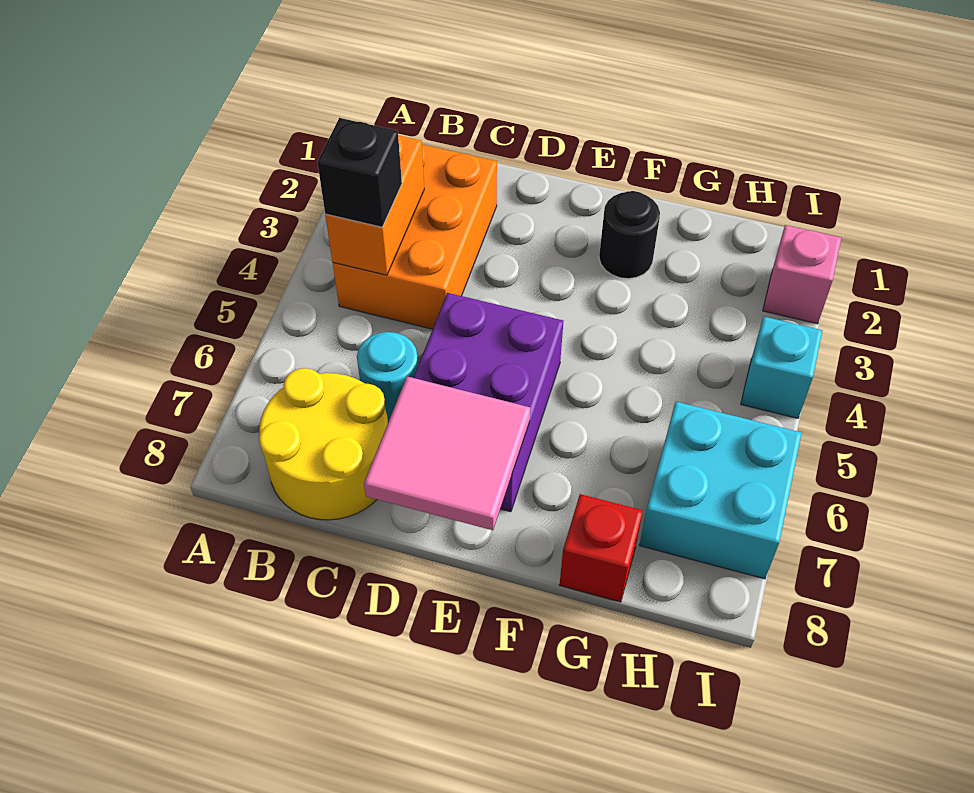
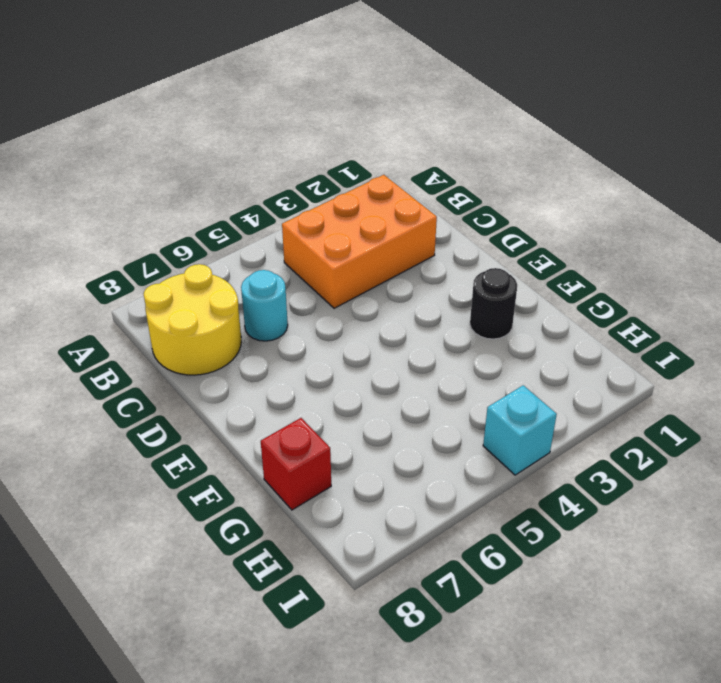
none -> purple brick D5:E7 level 1
none -> cyan brick H6:I7 level 1
none -> pink brick I2 level 1

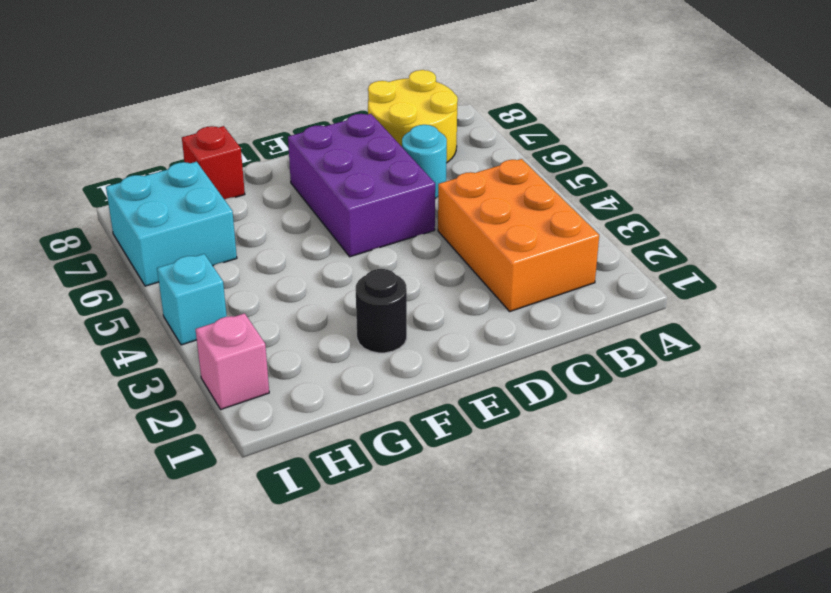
none -> orange brick B3:B4 level 2
none -> pink tile D7:E8 level 2
none -> black brick B4 level 3

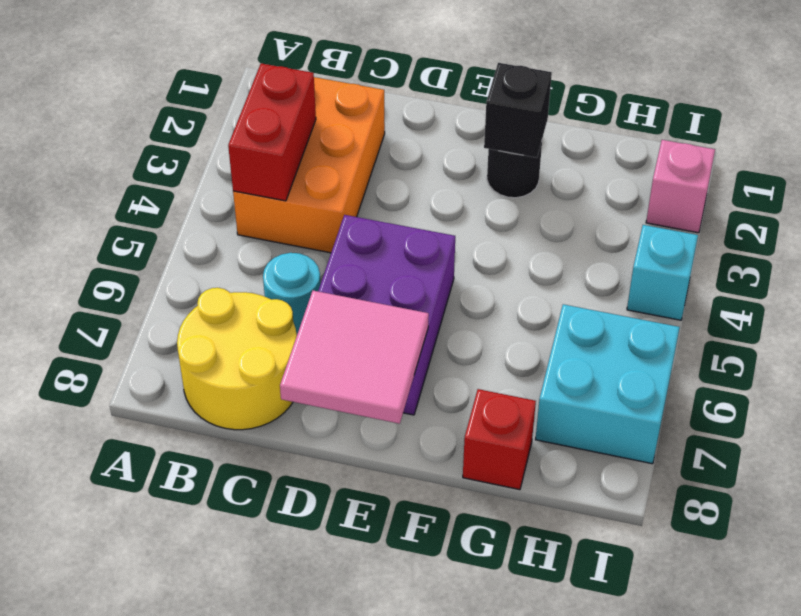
red brick B3:B4 level 2 -> orange brick B3:B4 level 2
black brick F2 level 2 -> black brick B4 level 3

